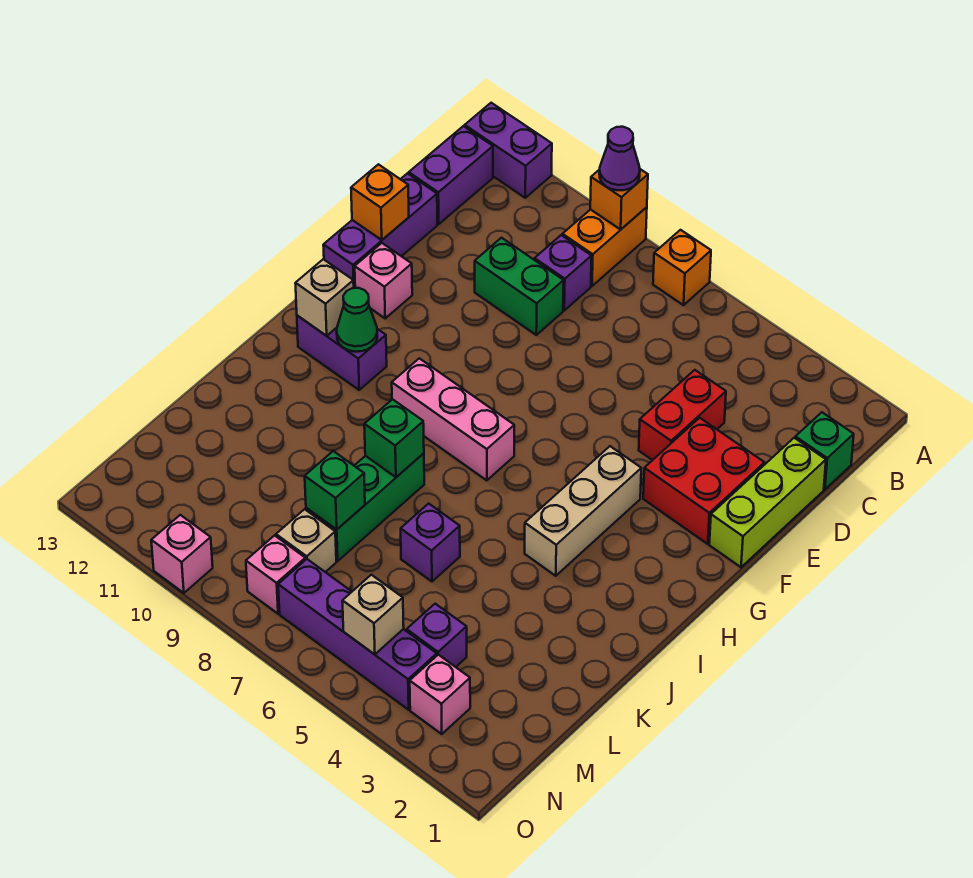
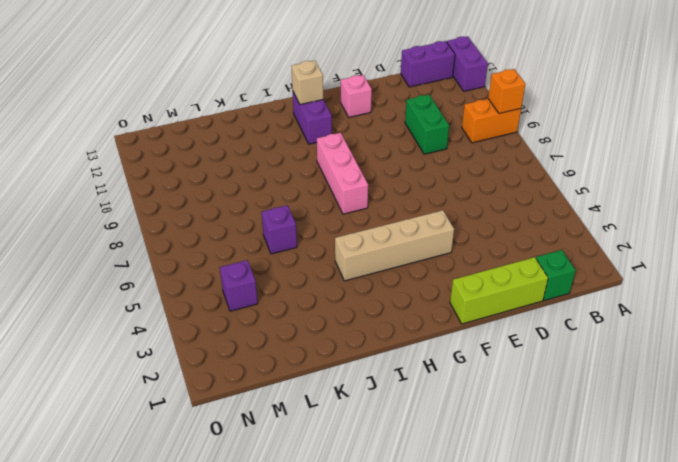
tan brick F4:I4 level 1 -> tan brick G4:I4 level 1
none -> orange brick A7 level 1
none -> purple brick C9 level 1
none -> red brick D4:E4 level 1
none -> purple brick D13:F13 level 1

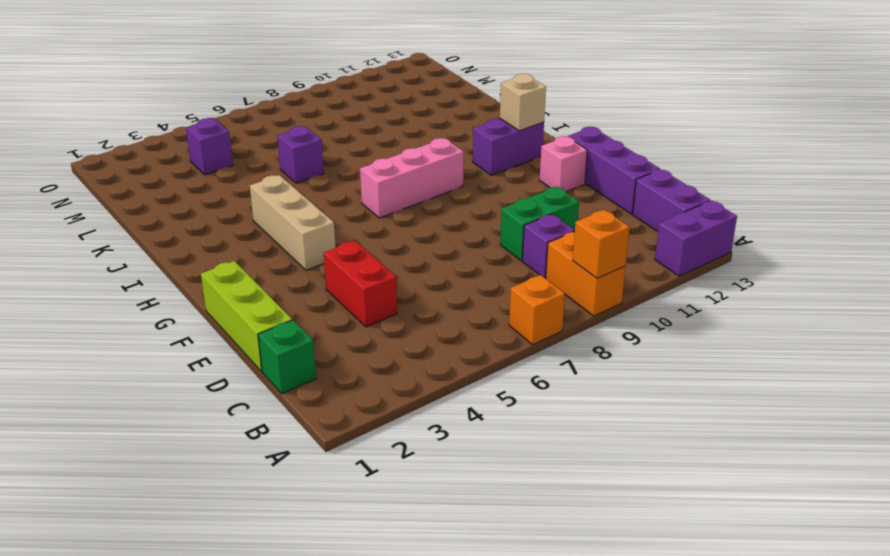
none -> red brick E2:F3 level 1
none -> green brick J8:L8 level 1
none -> tan brick M8 level 1
none -> pink brick N3 level 1

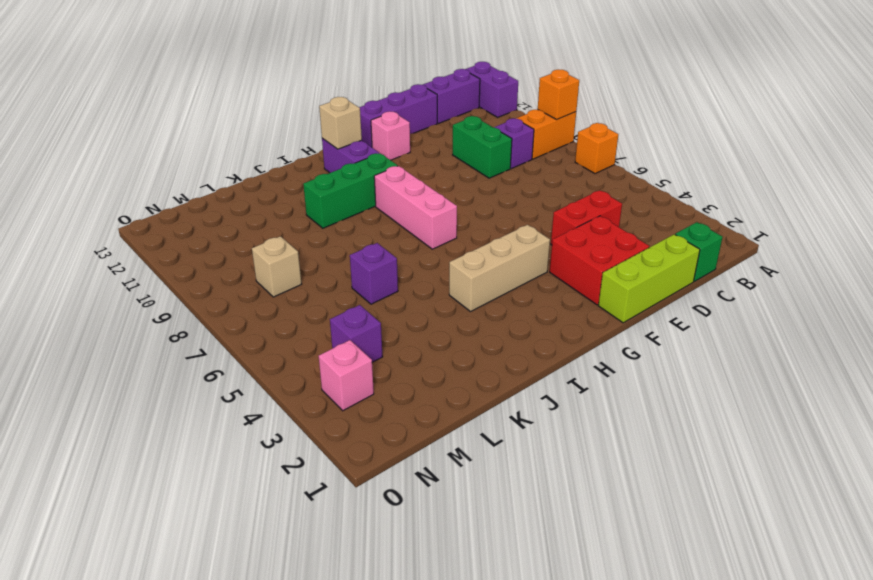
green brick H10:J10 level 1 -> green brick J8:L8 level 1
none -> purple brick N4:N7 level 1
none -> pink brick N8 level 1
none -> pink brick O10 level 1
none -> orange brick E13 level 2

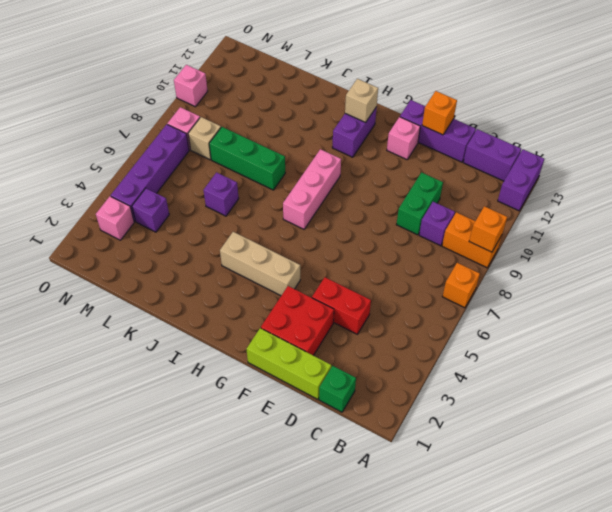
none -> green cone H11 level 2
none -> green brick J8 level 2
none -> green brick L8 level 2
none -> tan brick N5 level 2

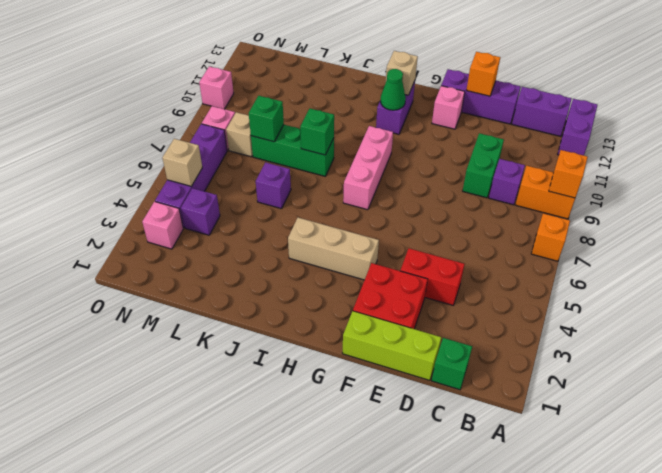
none -> purple cone A9 level 3

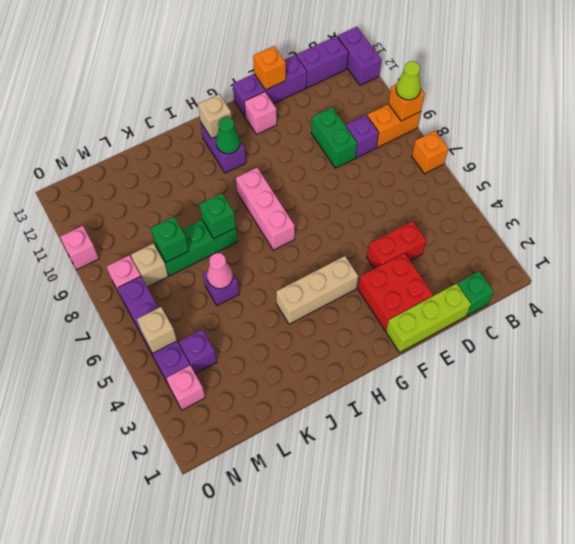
lime cone A9 level 3 -> purple cone A9 level 3
pink cone K6 level 2 -> none

